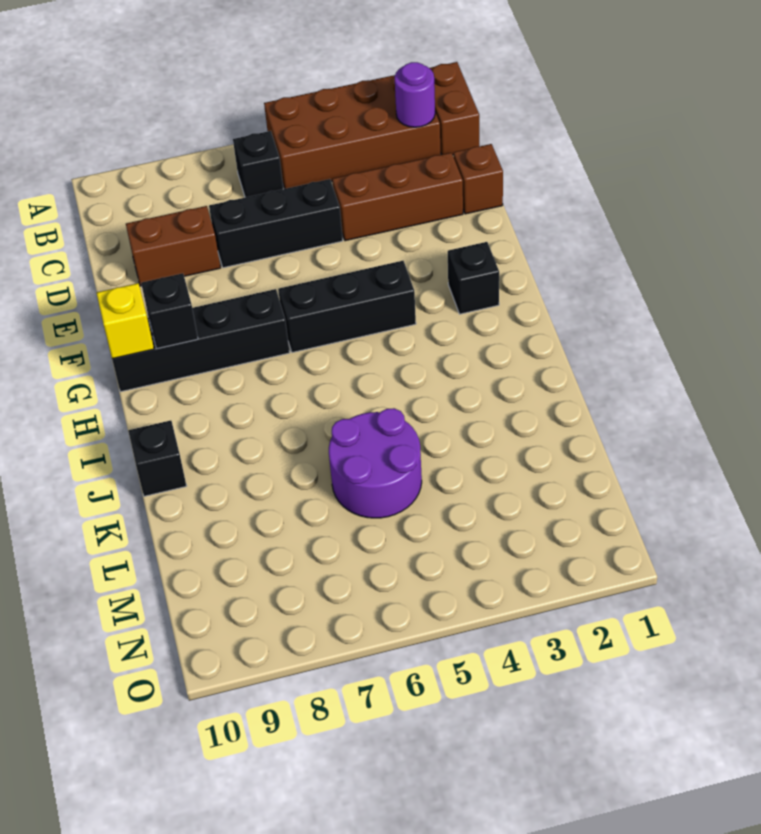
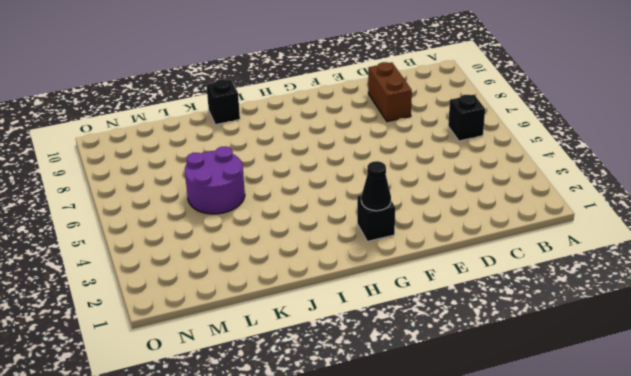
black cone G2 level 2 -> none
none -> brown brick A1:B1 level 1
none -> brown brick A2:B5 level 1
none -> brown brick D1 level 1

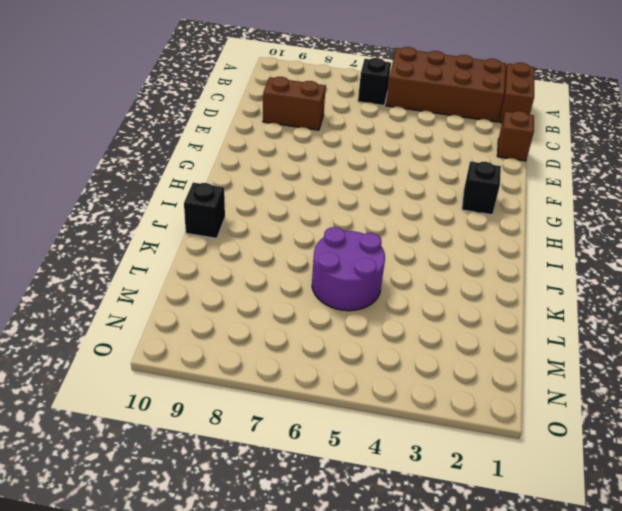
none -> brown brick D2:D4 level 1
none -> black brick D5:D7 level 1
none -> black brick G4:G6 level 1

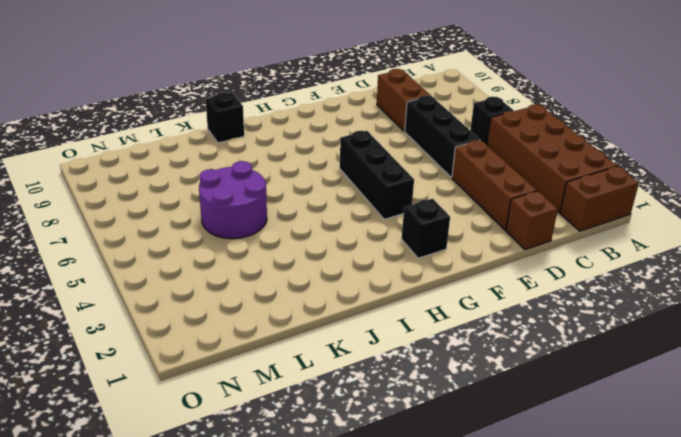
none -> black brick G7:G10 level 1
none -> purple round brick B2 level 2
none -> black brick G9 level 2

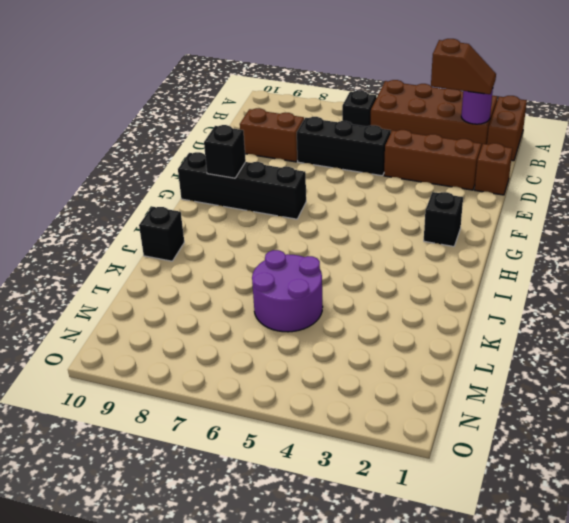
brown slope B2:B3 level 3 top 3 -> none
none -> black brick G4:G6 level 1
none -> yellow brick G10 level 2

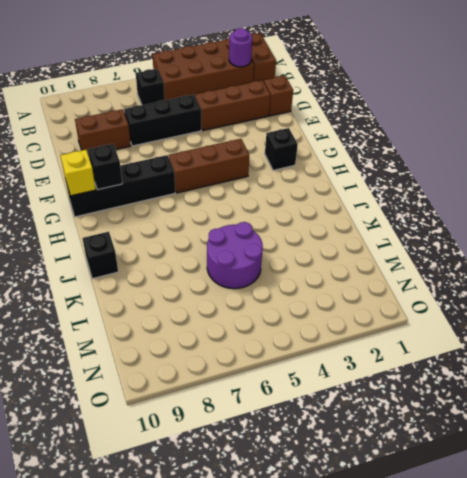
brown brick G4:G6 level 1 -> black brick G4:G6 level 1

